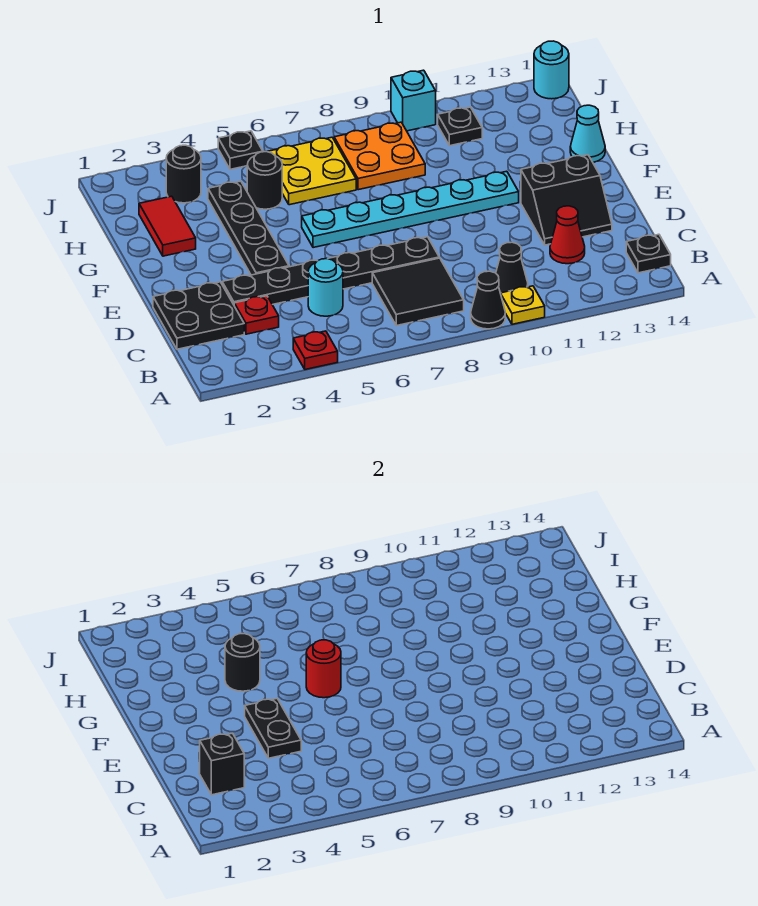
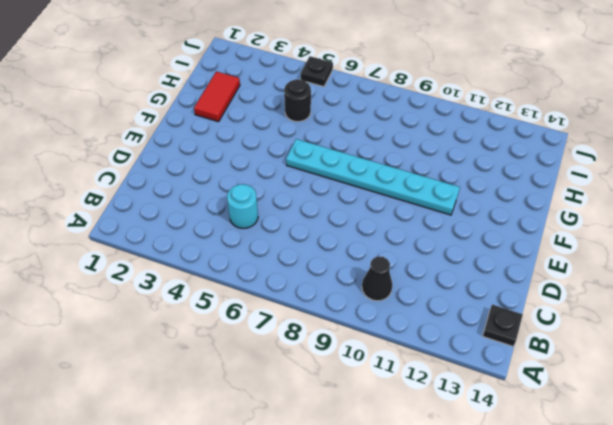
none -> red plate A4 level 1
none -> black cone A9 level 1
none -> yellow plate A10 level 1

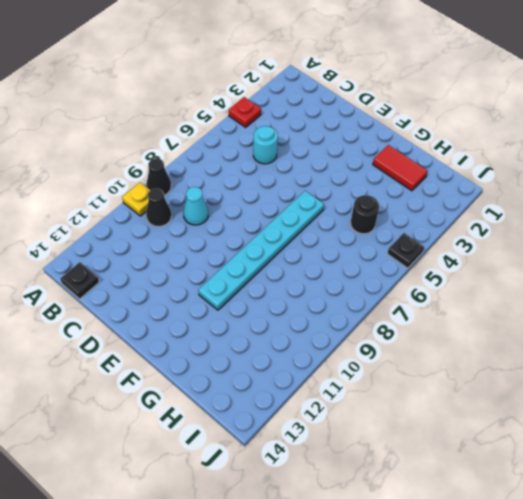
cyan cone C9 level 1 -> cyan cone G14 level 1
none -> black tile B7:C8 level 1
none -> black plate C1:D2 level 1
none -> red plate C3 level 1

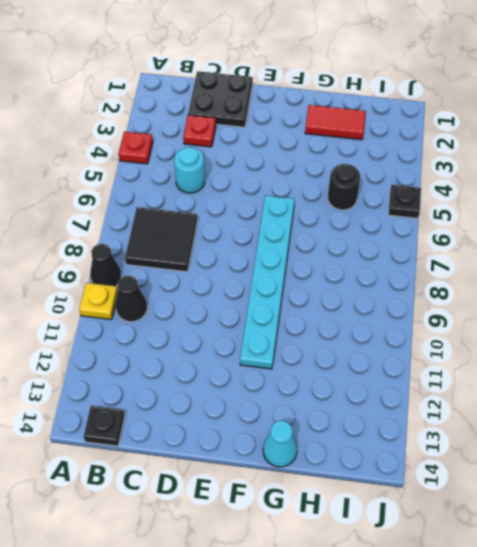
none -> red cone C12 level 1
none -> black plate D3:D8 level 1
none -> black slope D12:E13 level 1 top E

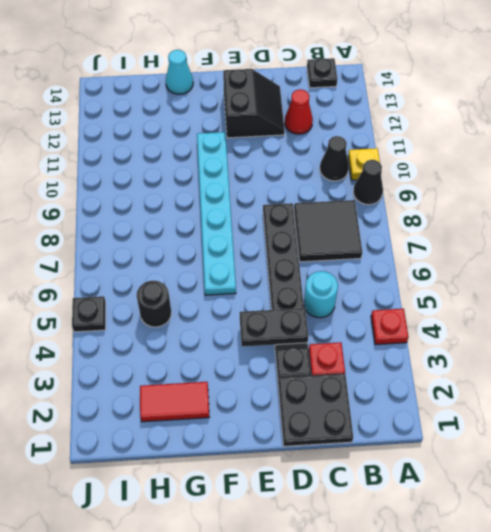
none -> black plate E4:H4 level 1
none -> yellow plate H6:I7 level 1
none -> orange plate H8:I9 level 1

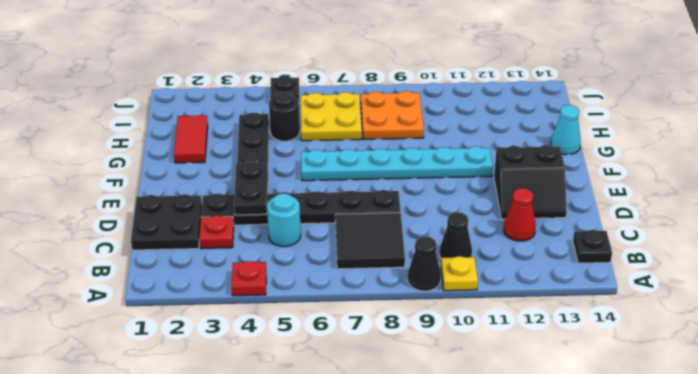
none -> black round brick I3 level 1
none -> black plate I11 level 1
none -> cyan brick J10 level 1

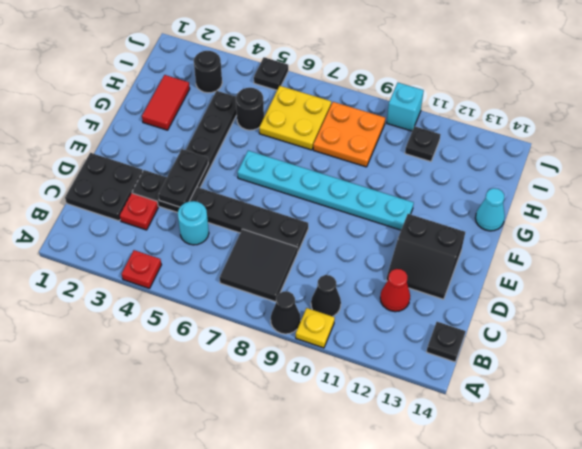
none -> cyan round brick J14 level 1
none -> black brick C2 level 2
none -> red round brick F6 level 2

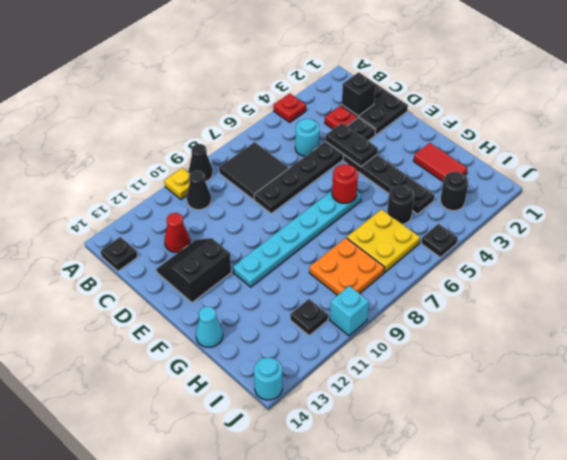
none -> black round brick G4 level 2

